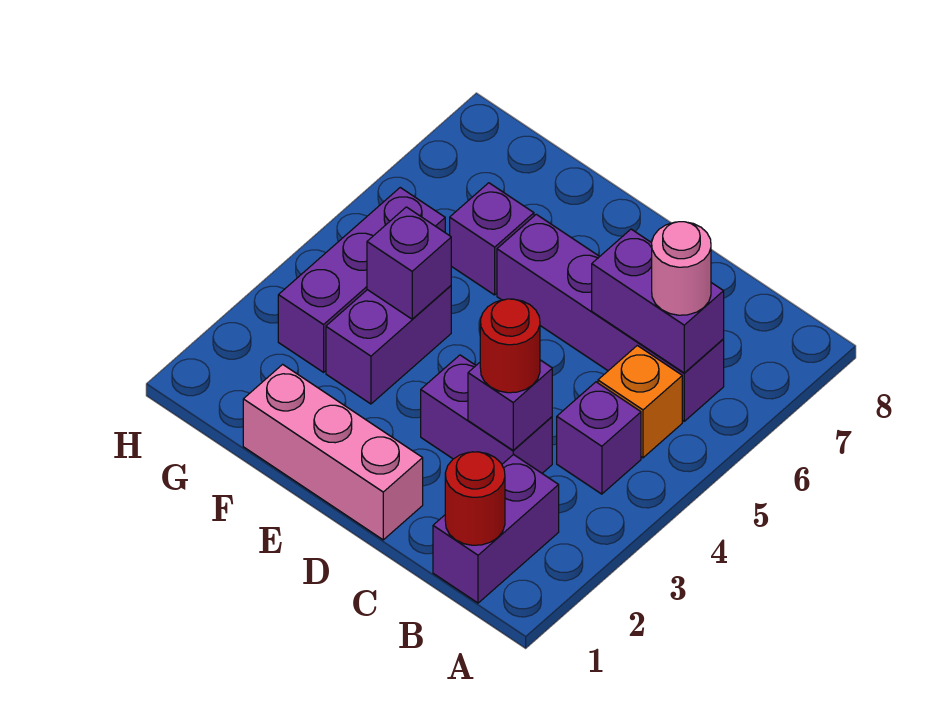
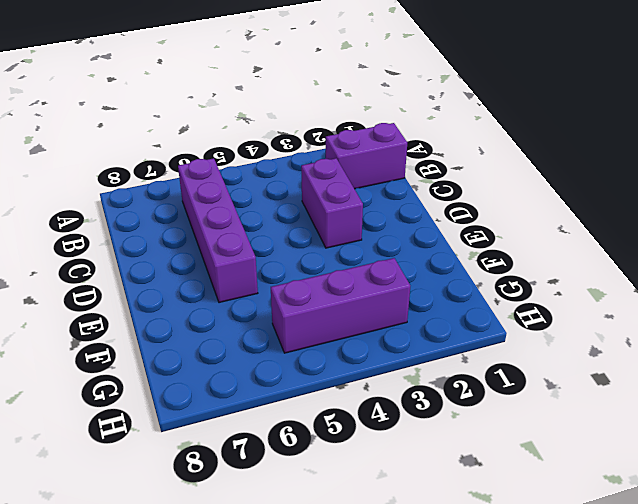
none -> purple brick B4 level 1
none -> orange brick B5 level 1
none -> pink brick D1:F1 level 1

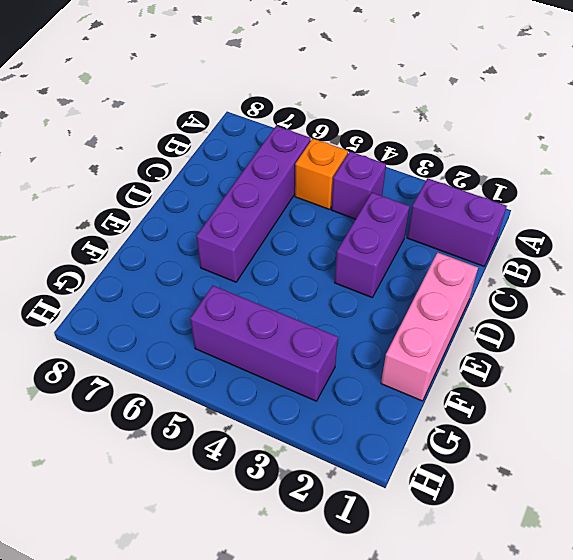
none -> purple brick F3:F4 level 1
none -> purple brick F6 level 1
none -> red round brick B1 level 2

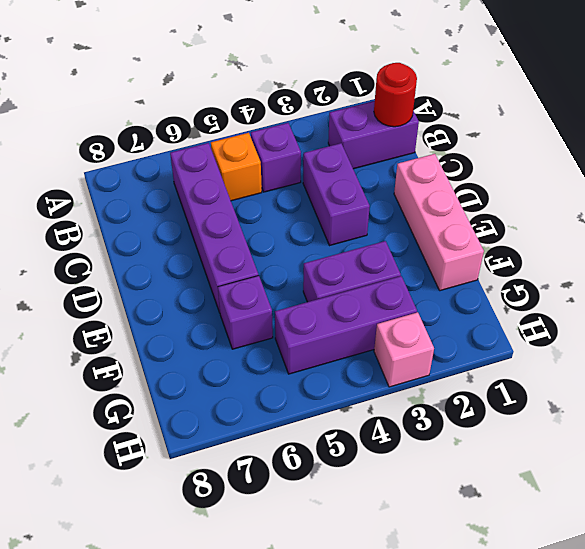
pink brick H3 level 1 -> none
none -> purple brick B6:C6 level 2
none -> purple brick C3 level 2
none -> purple brick F4 level 2

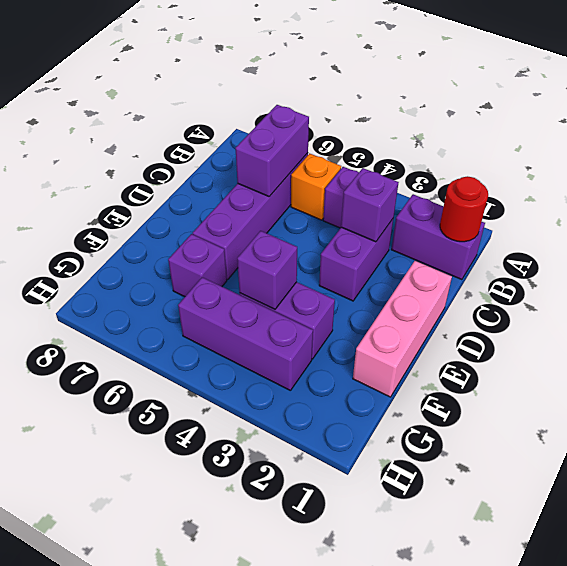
none -> pink round brick B6 level 3
none -> red round brick C3 level 3

